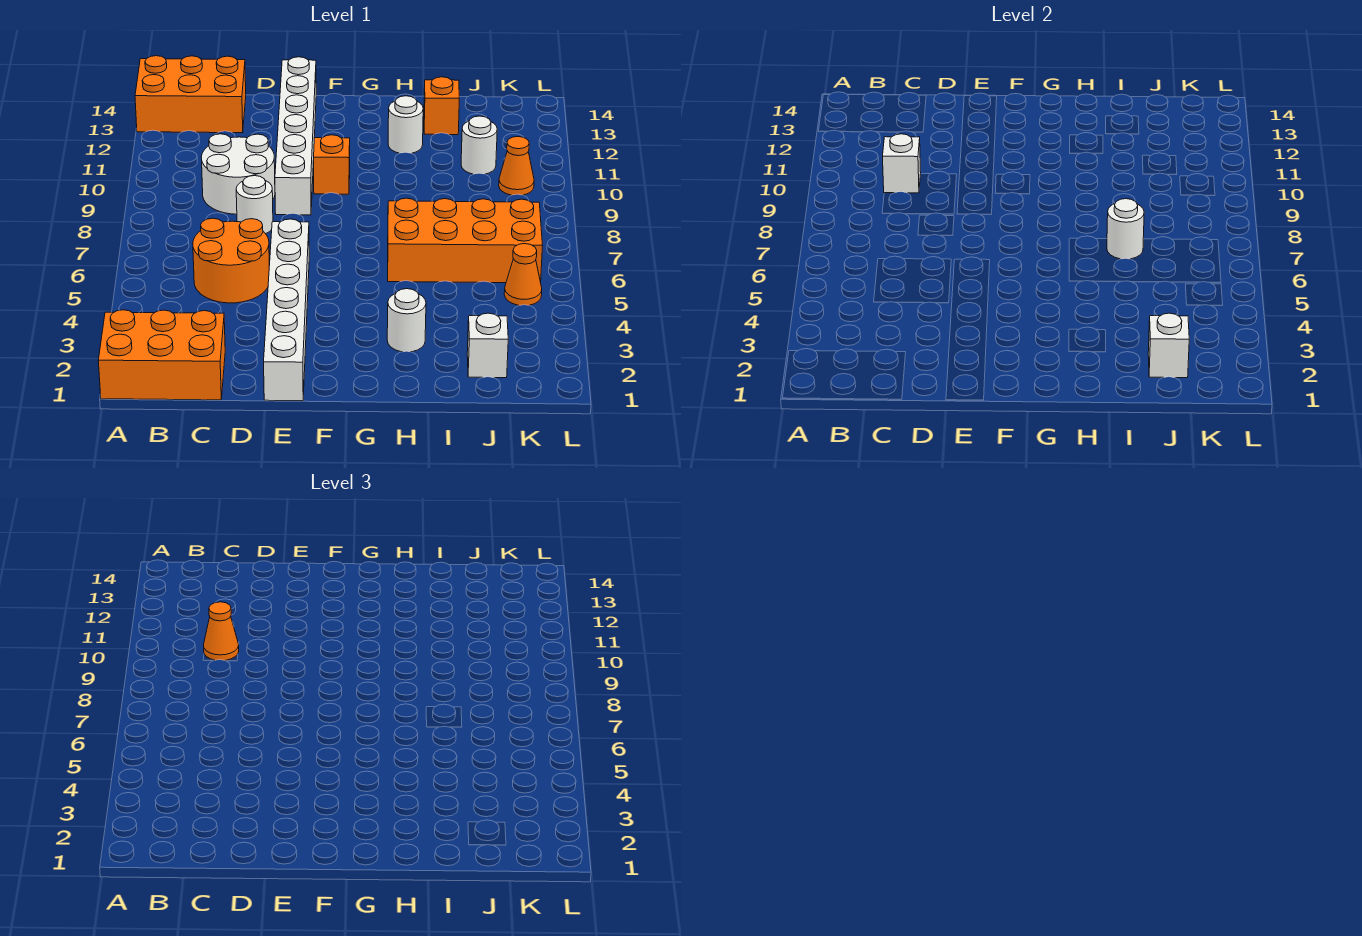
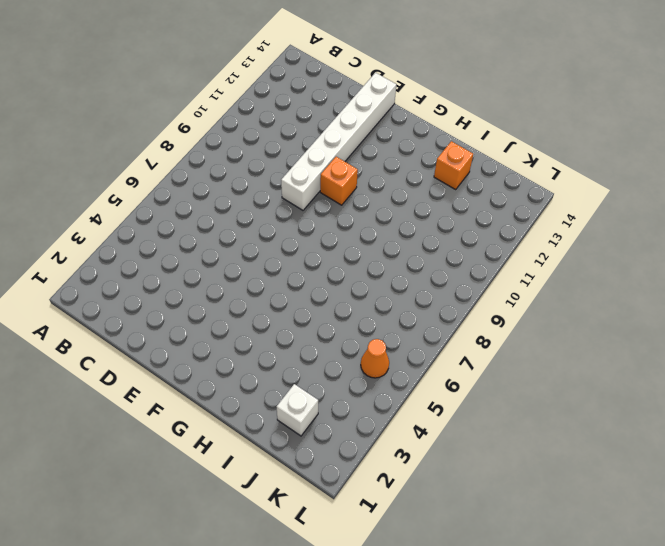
none -> orange brick A1:C2 level 1
none -> orange brick A13:C14 level 1
none -> orange round brick C5:D6 level 1

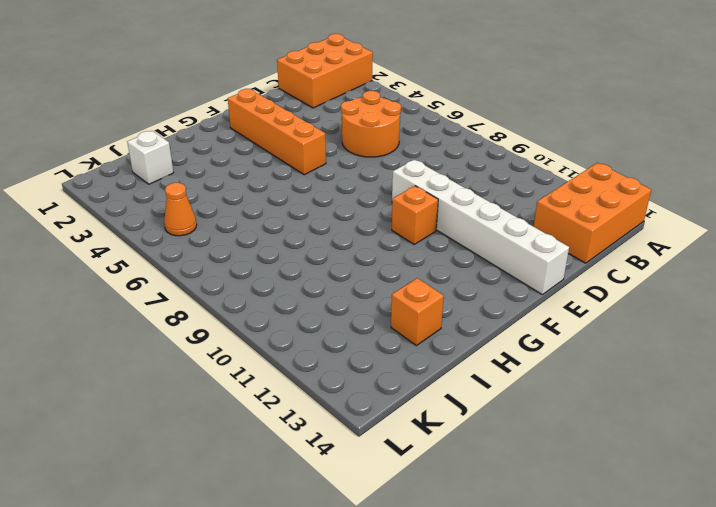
orange brick F2:F5 level 1 -> none
none -> white round brick C9:D10 level 1
none -> white round brick D8 level 1
none -> white brick E1:E6 level 1

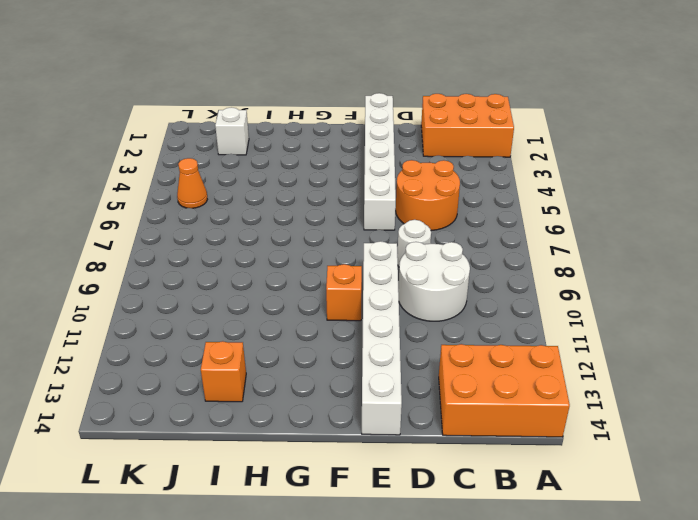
none -> white round brick H3 level 1
none -> orange brick H6:K7 level 1
none -> white round brick H12 level 1

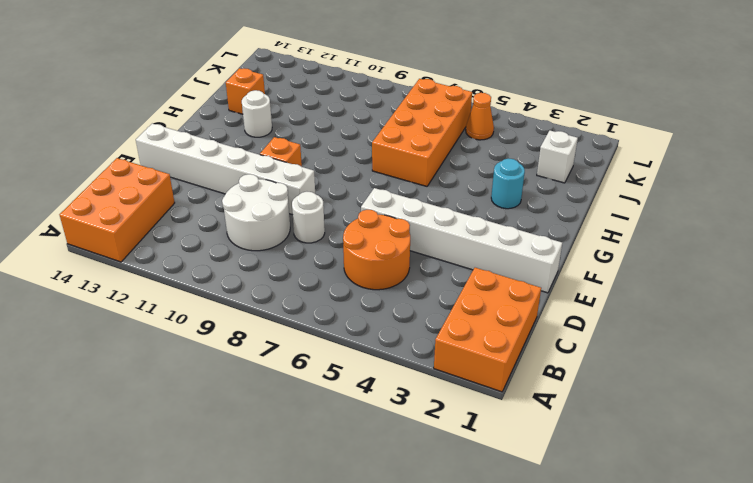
cyan round brick H3 level 1 -> white round brick H3 level 1
none -> white round brick J11 level 1
none -> orange cone K10 level 1
none -> white brick C10 level 2

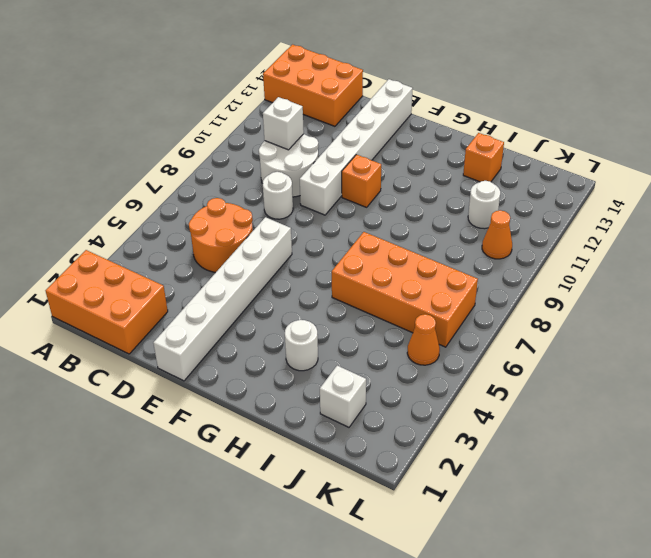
none -> white round brick H12 level 1
none -> white round brick I7 level 2
none -> white brick J2 level 2

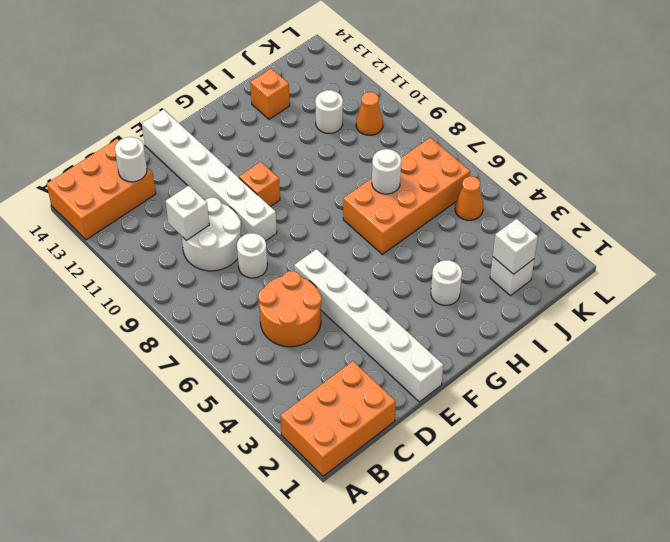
white round brick C13 level 2 -> white round brick H12 level 1
none -> orange cone C10 level 3

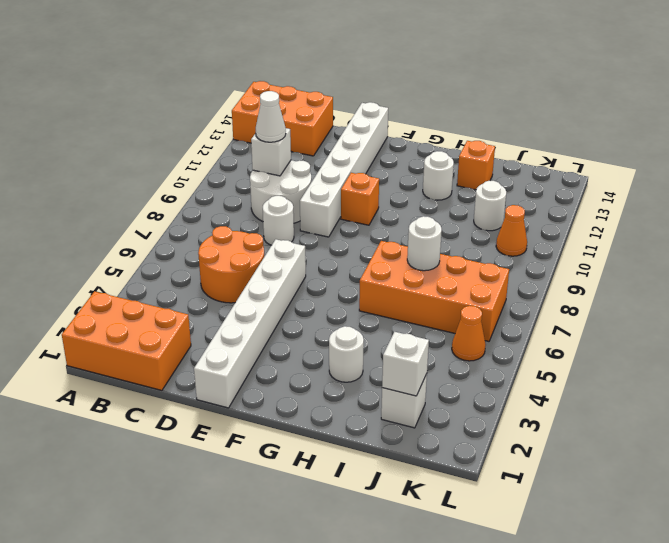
white cone C10 level 3 -> orange cone C10 level 3

